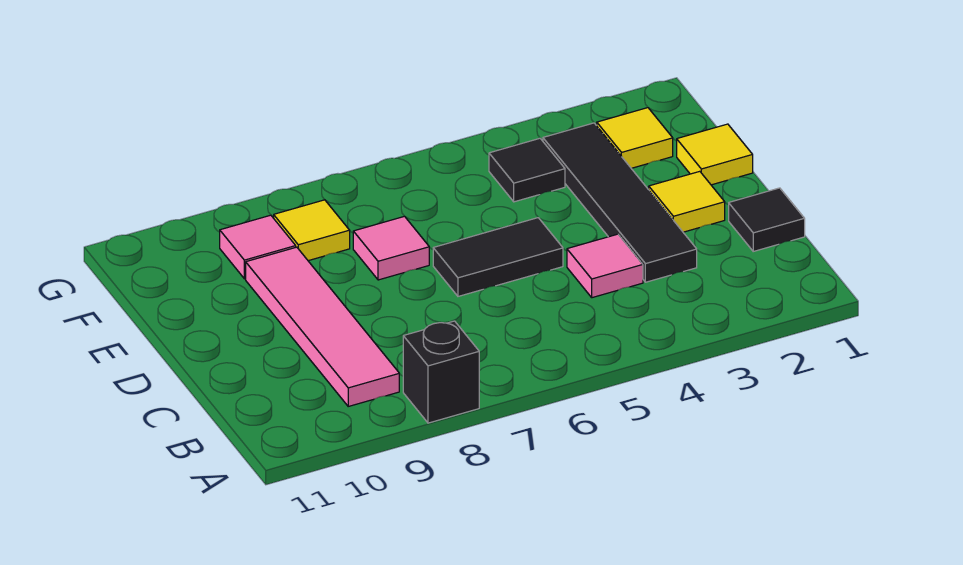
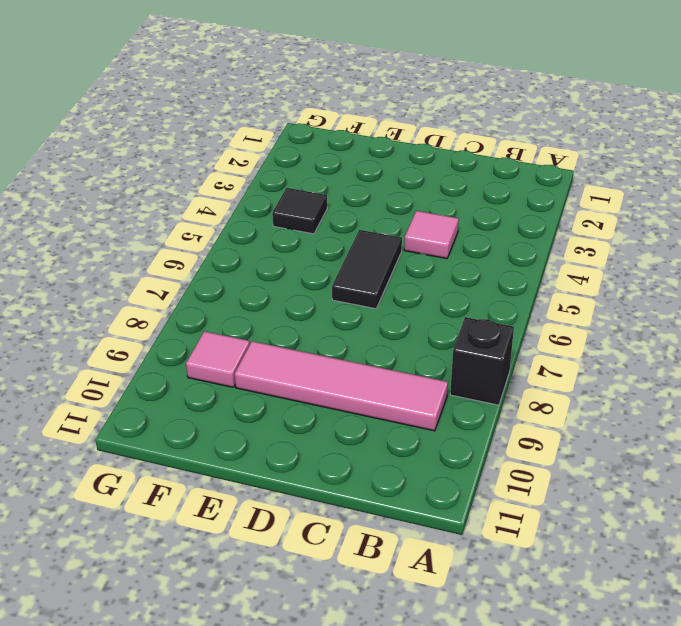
none -> black tile C1 level 1
none -> black tile C3:F3 level 1
none -> yellow tile D2 level 1

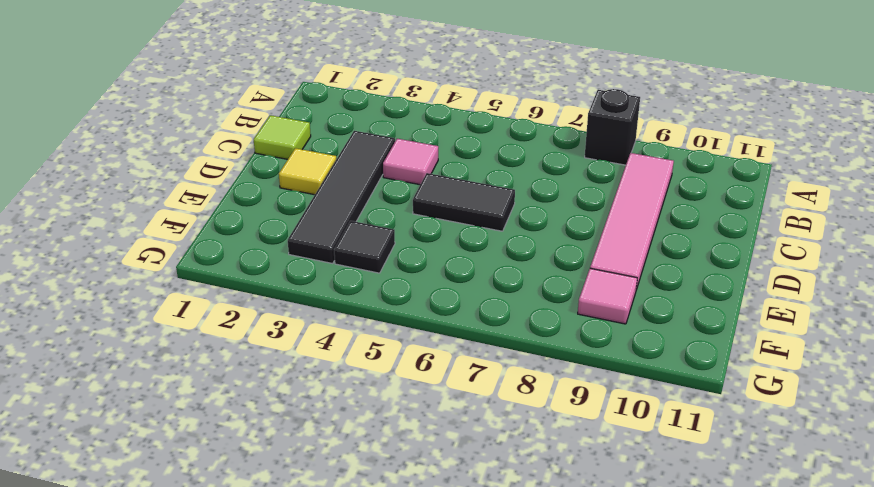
lime tile C1 level 1 -> black tile C1 level 1
none -> yellow tile E1 level 1
none -> pink tile E7 level 1
none -> yellow tile F2 level 1

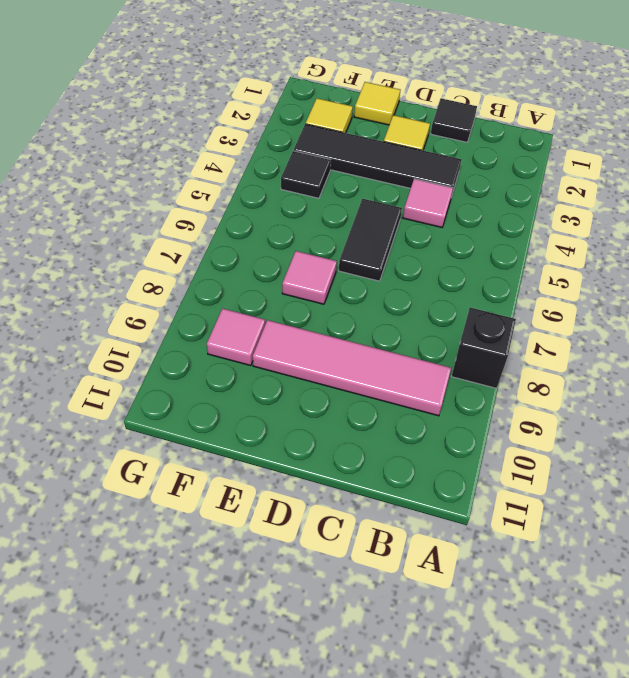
none -> yellow tile F8 level 1

